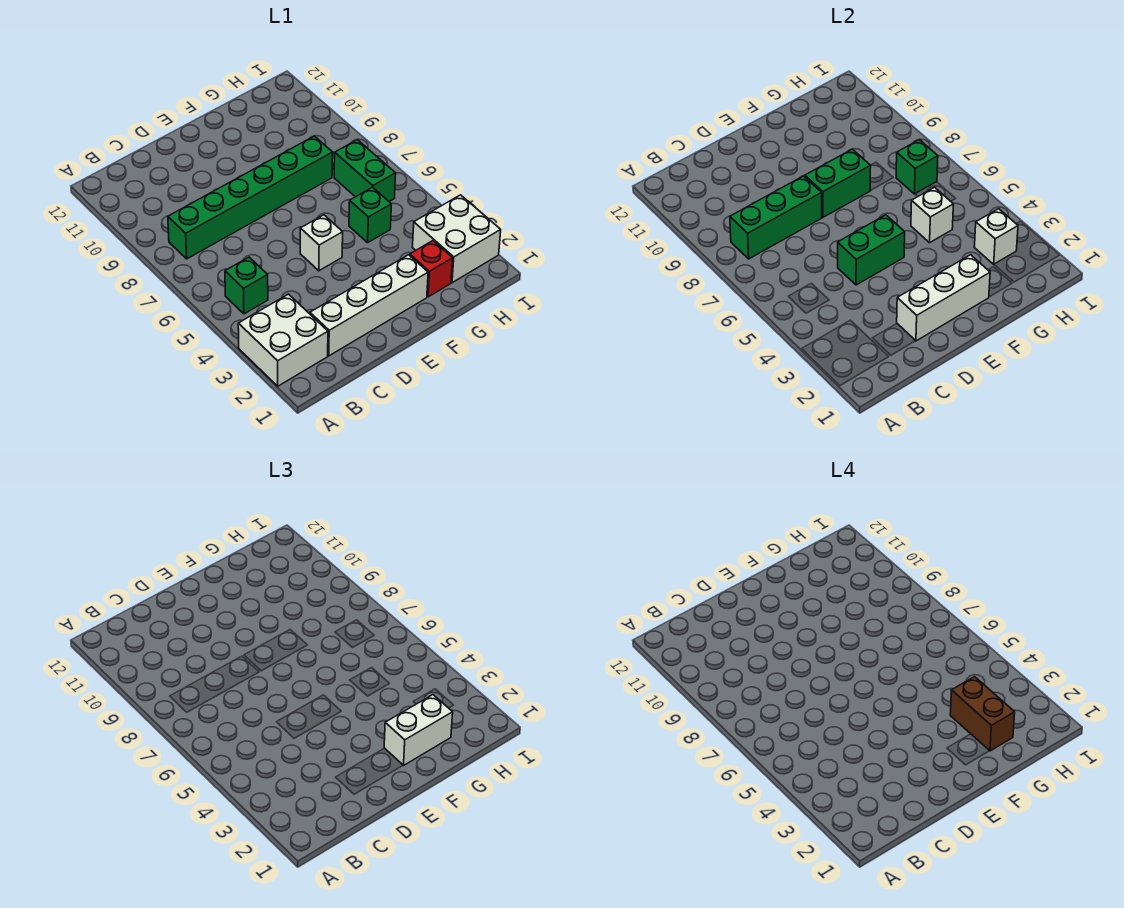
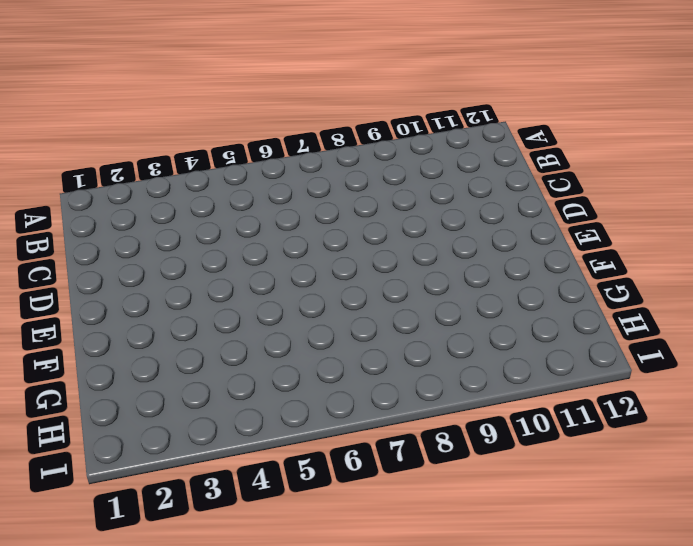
none -> white brick A2:B3 level 1
none -> green brick B5 level 1
none -> green brick B8:G8 level 1

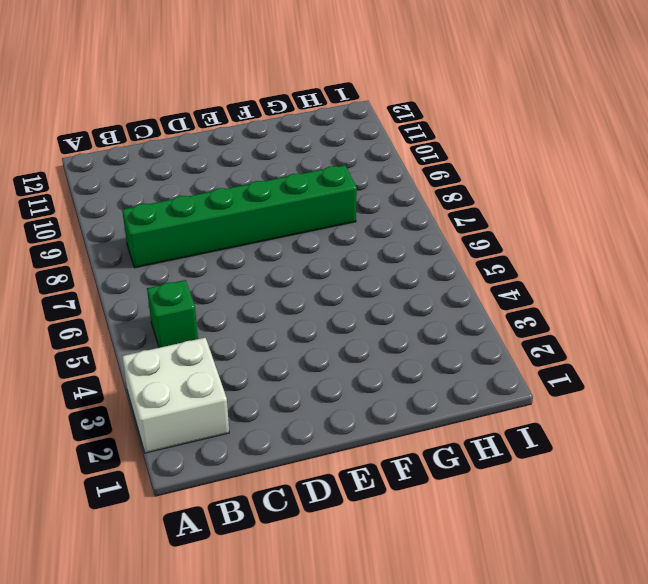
none -> white brick C2:F2 level 1
none -> white brick E5 level 1
none -> red brick G2 level 1

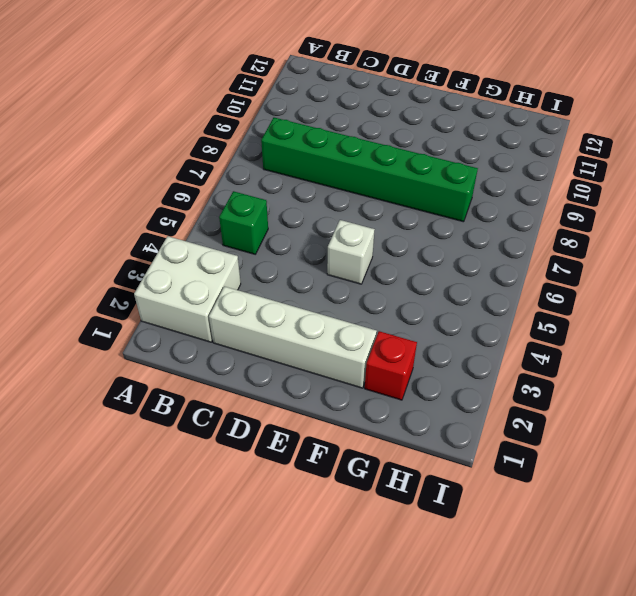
none -> green brick G5 level 1
none -> white brick H2:I3 level 1
none -> green brick H6:H7 level 1

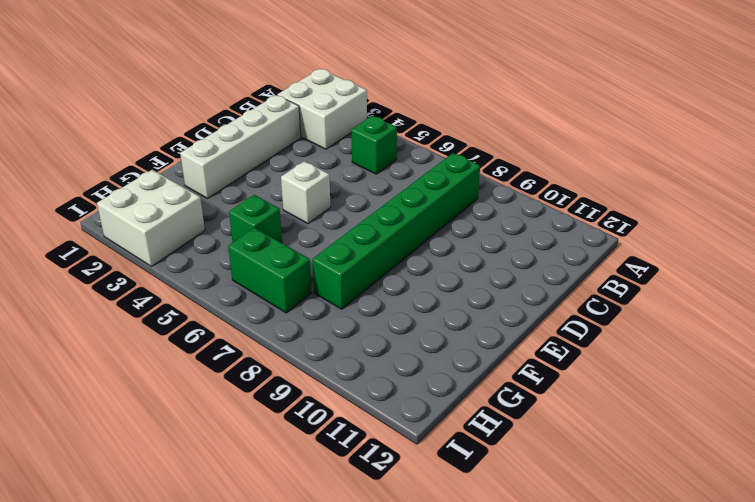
none -> red brick G2 level 1
none -> green brick B8:D8 level 2
none -> white brick D2:F2 level 2

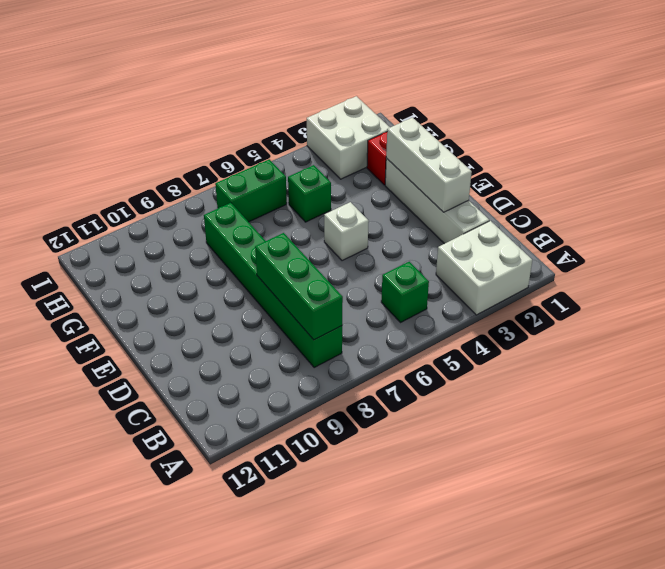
none -> green brick D5:E5 level 2
none -> green brick E8:F8 level 2
none -> white brick G5 level 2

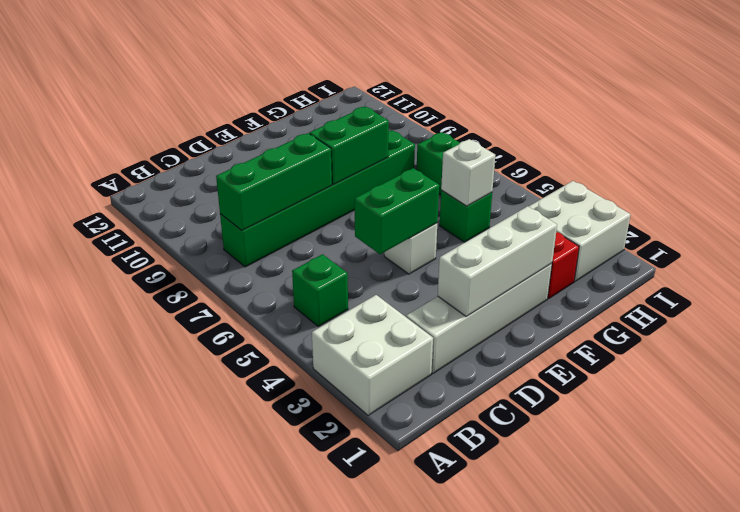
none -> white brick H3 level 2
none -> green brick H7 level 2
none -> white brick F2:G2 level 3

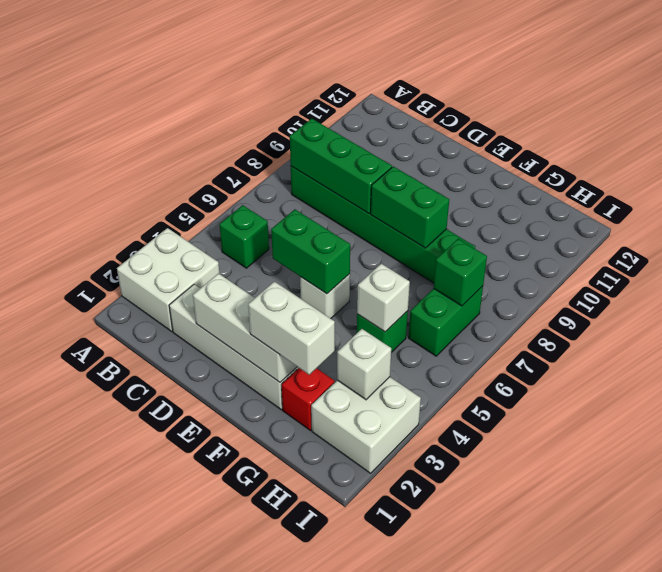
none -> brown brick G2:G3 level 4

